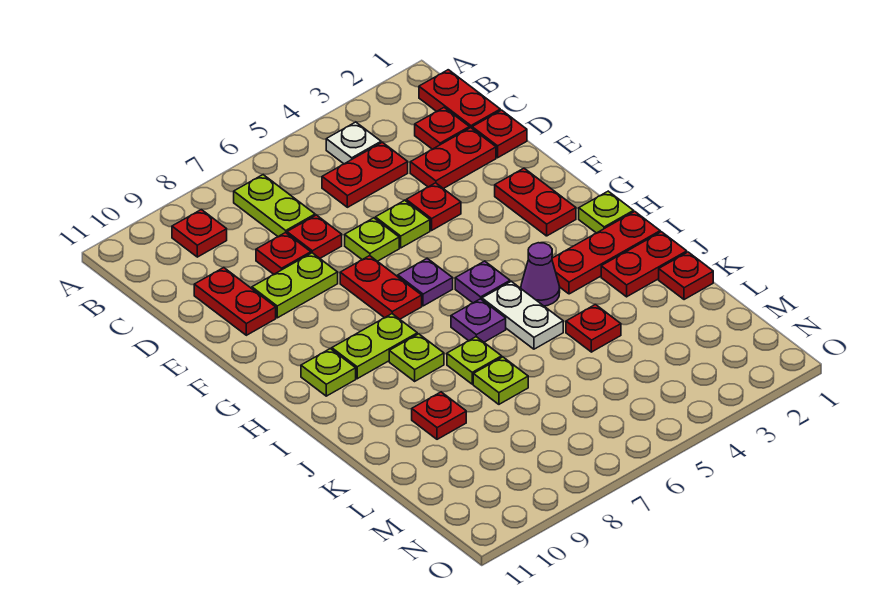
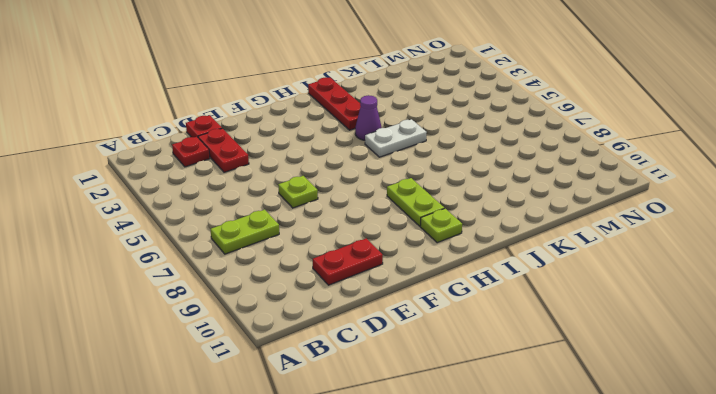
none -> red plate B1:C1 level 1
none -> white plate B4 level 1
none -> red plate B9 level 1
none -> red plate C4:C5 level 1

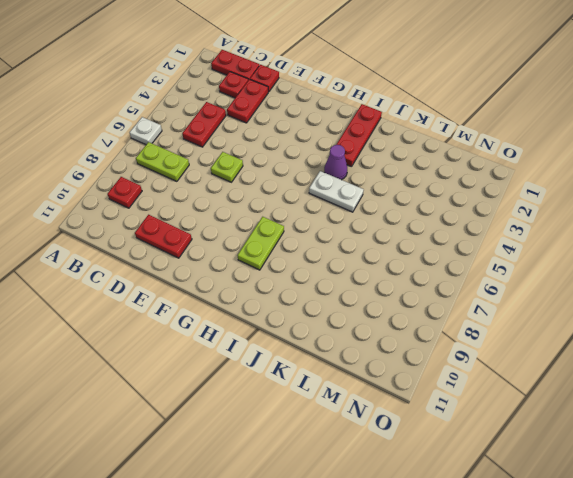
white plate A6 level 1 -> white plate B4 level 1
none -> red plate D7 level 1
none -> red plate D8 level 1
none -> red plate E4 level 1
none -> lime plate E5 level 1

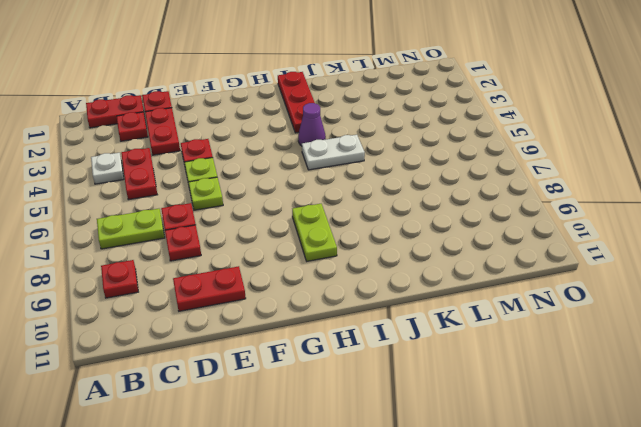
none -> lime plate E8:E9 level 1
none -> red plate F2:G2 level 1
none -> red plate F7:G7 level 1
none -> purple plate G6 level 1

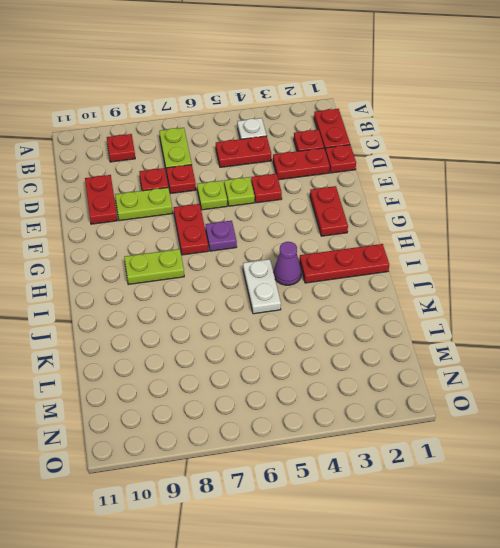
none -> lime plate H1 level 1
none -> purple plate H5 level 1
none -> lime plate H10 level 1
none -> purple plate I6 level 1

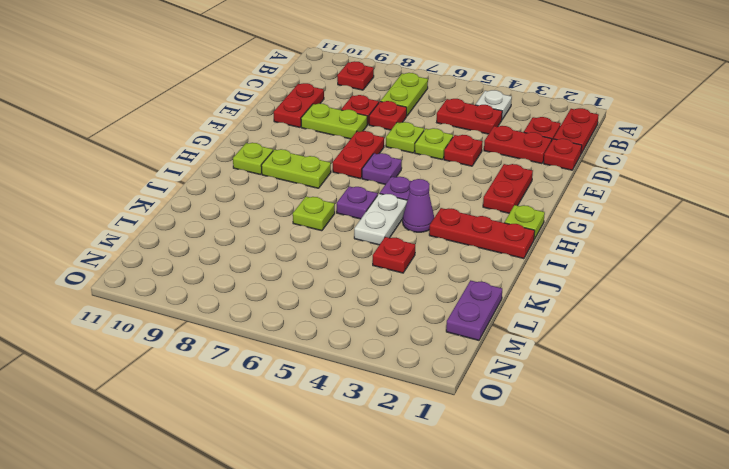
purple plate L1:M1 level 1 -> none
none -> lime plate I8 level 1
none -> red plate J1:J2 level 1
none -> red plate K1 level 1
none -> lime plate K7 level 1

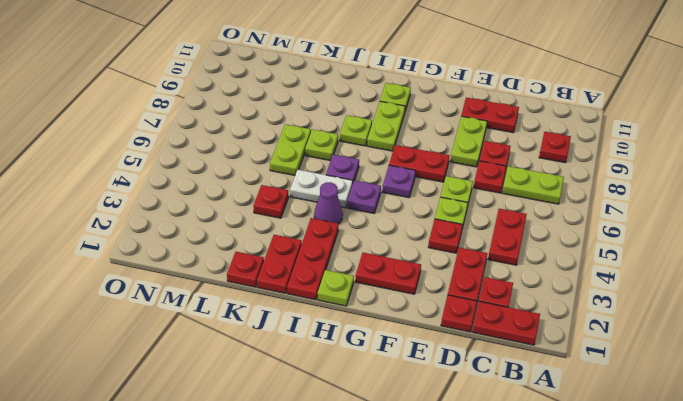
lime plate K6:K7 level 1 -> lime plate K7 level 1
none -> white plate B4 level 1
none -> red plate K9 level 1

